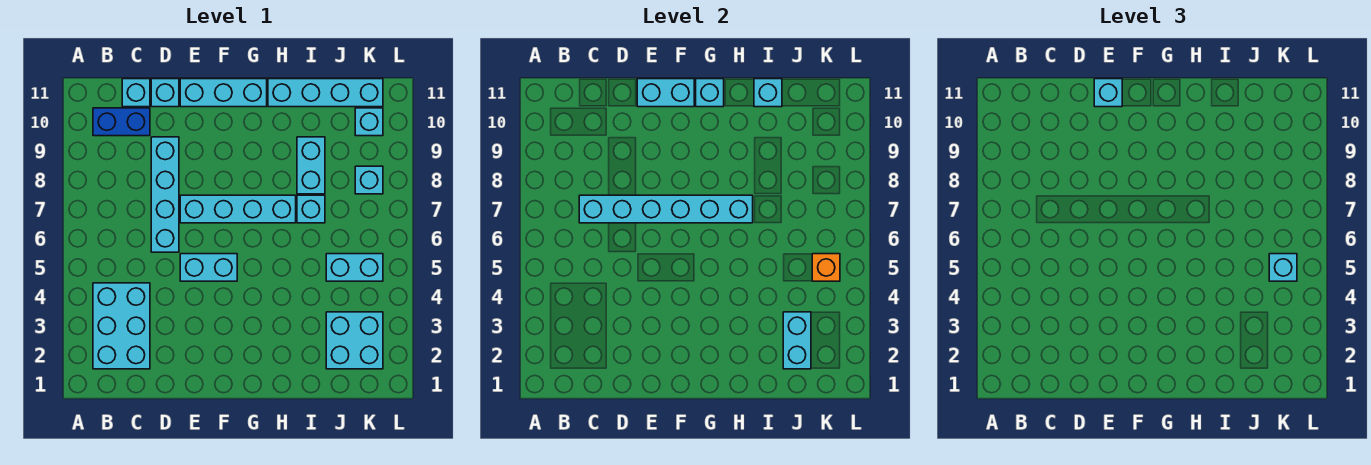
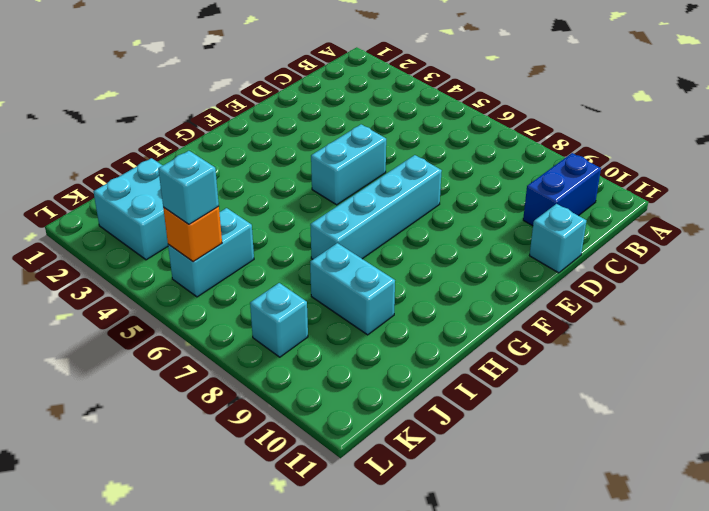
none -> cyan brick B2:C4 level 1
none -> cyan brick C11 level 1
none -> cyan brick D6:D9 level 1

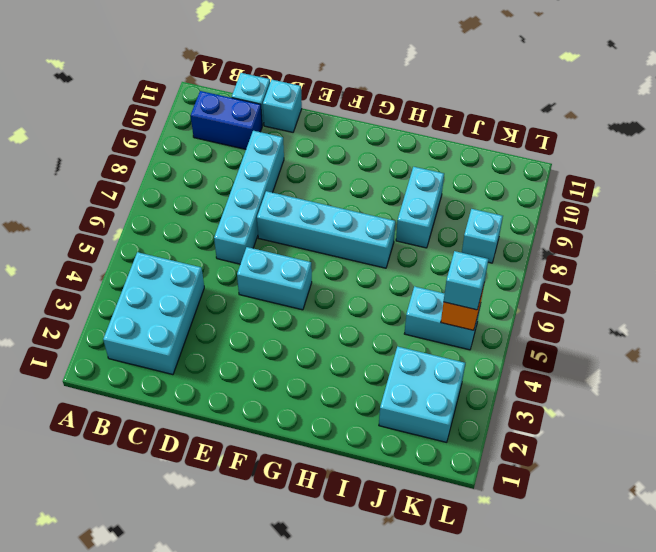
none -> cyan brick E11:G11 level 1
none -> cyan brick H11:K11 level 1
none -> cyan brick I7 level 1

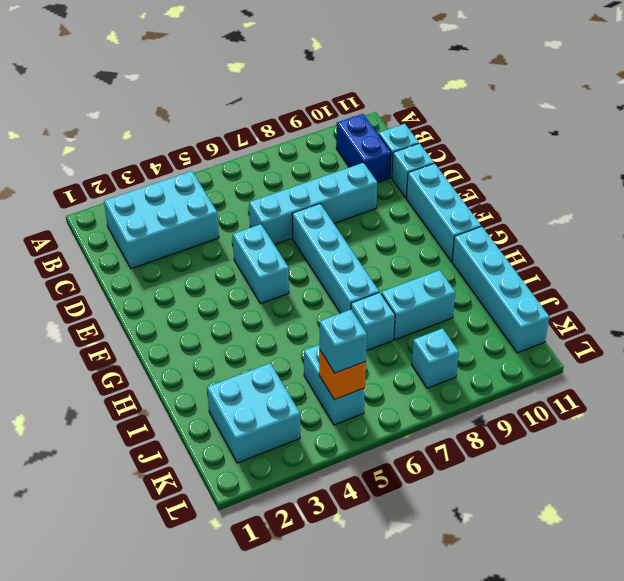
none -> cyan brick K10 level 1
none -> cyan brick C7:H7 level 2
none -> cyan brick E11:F11 level 2

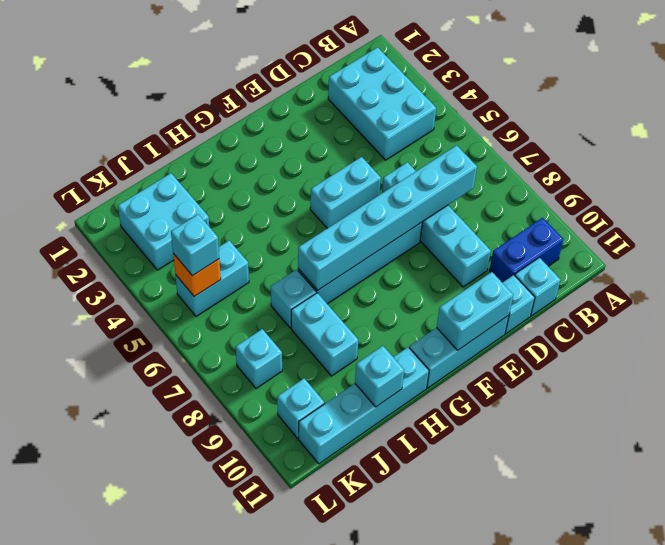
none -> cyan brick G11 level 2
none -> cyan brick J2:J3 level 2
none -> cyan brick E11 level 3

